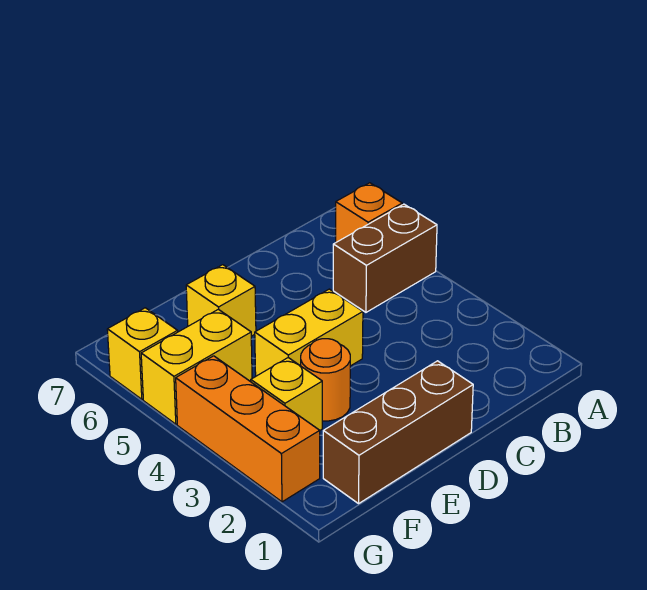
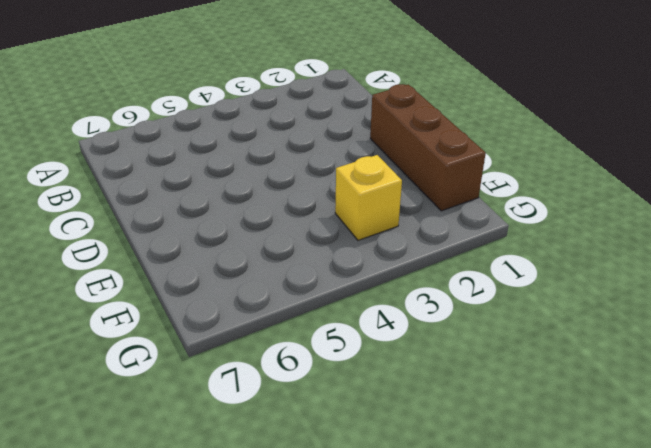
none -> brown brick A5:B5 level 1
none -> orange brick A6 level 1

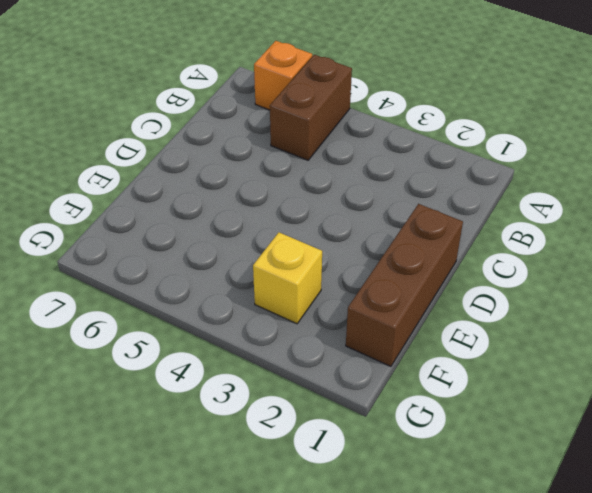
none -> yellow brick D4:E4 level 1
none -> orange round brick E3 level 1

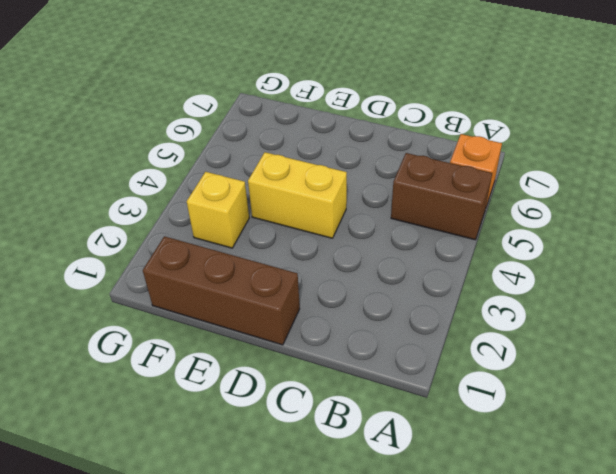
none -> orange round brick E3 level 1
none -> yellow brick E6 level 1

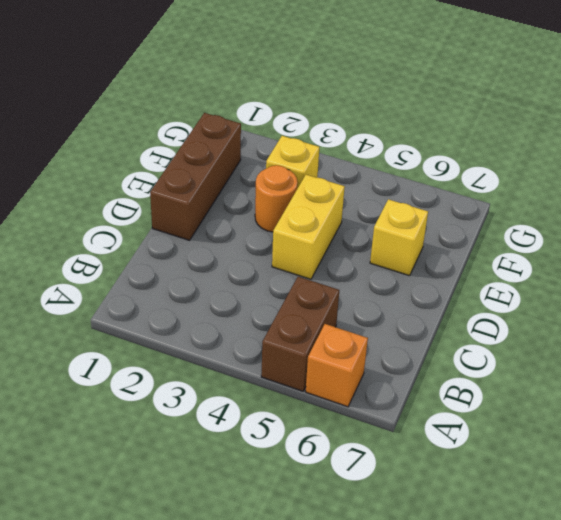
none -> yellow brick F5:G5 level 1
none -> orange brick G2:G4 level 1

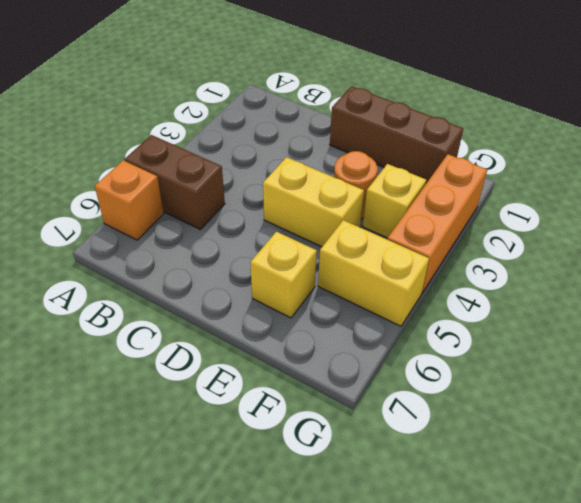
none -> yellow brick G6 level 1

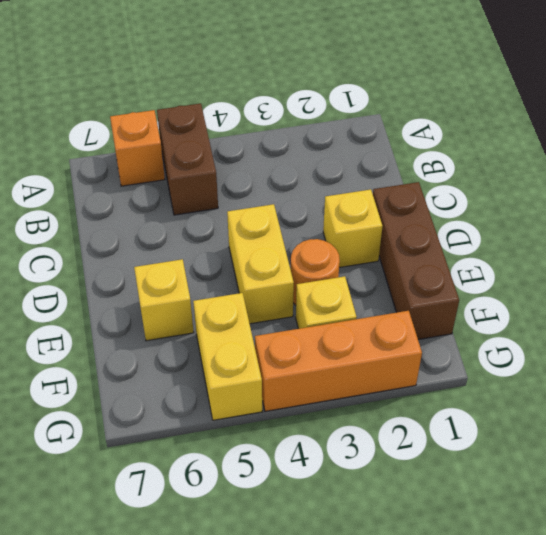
yellow brick D2 level 1 -> yellow brick G6 level 1

